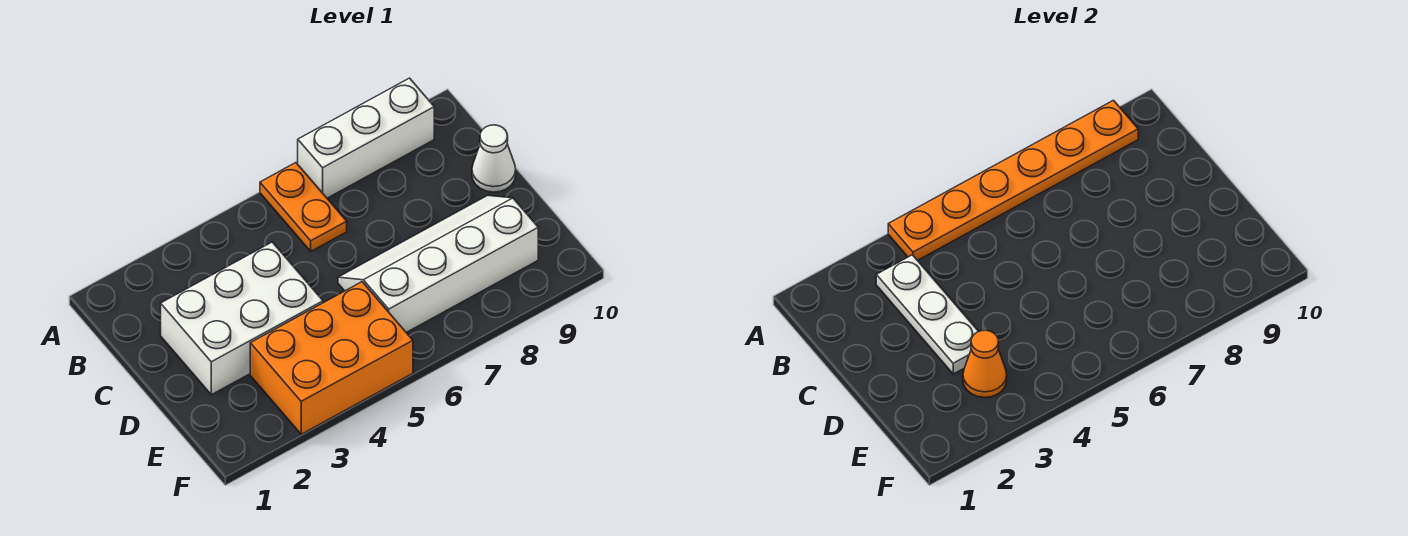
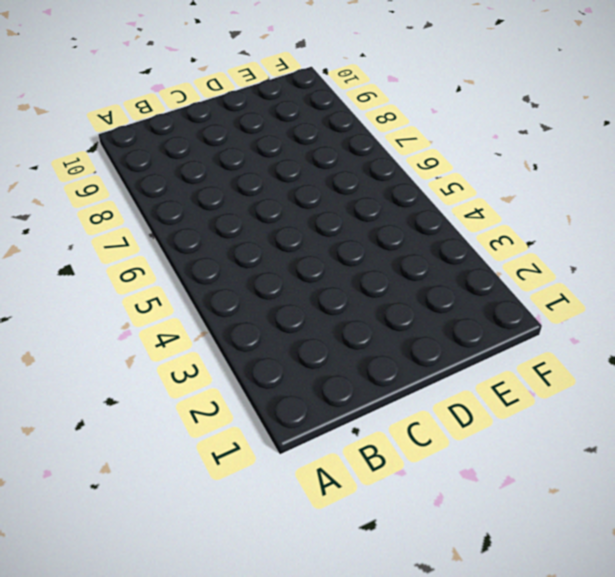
none -> orange plate A6:B6 level 1
none -> white brick A7:A9 level 1

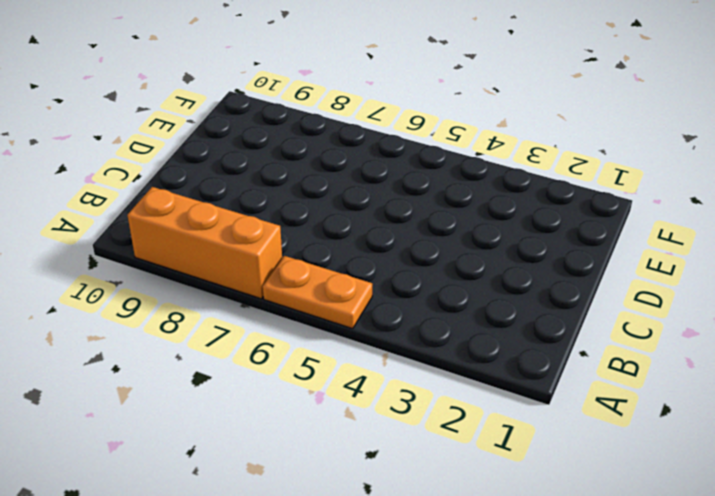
orange plate A5:A6 level 1 -> orange plate A6:B6 level 1
orange brick A7:A9 level 1 -> white brick A7:A9 level 1
none -> white brick C2:D4 level 1
none -> white cone C10 level 1

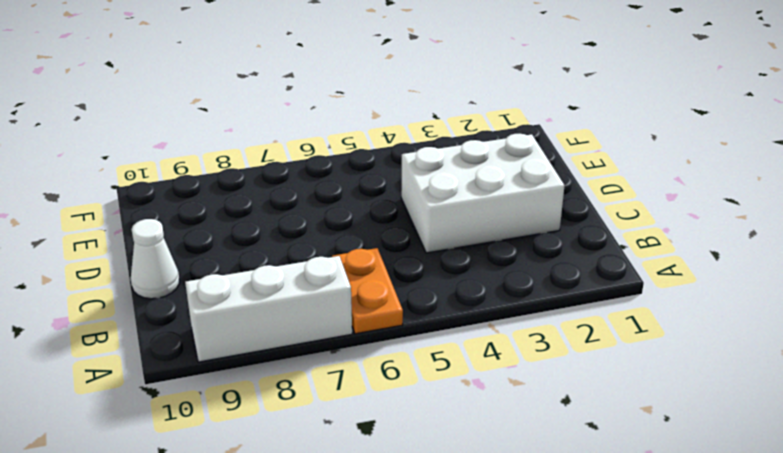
none -> white slope D6:E9 level 1 top E
none -> orange brick E3:F5 level 1

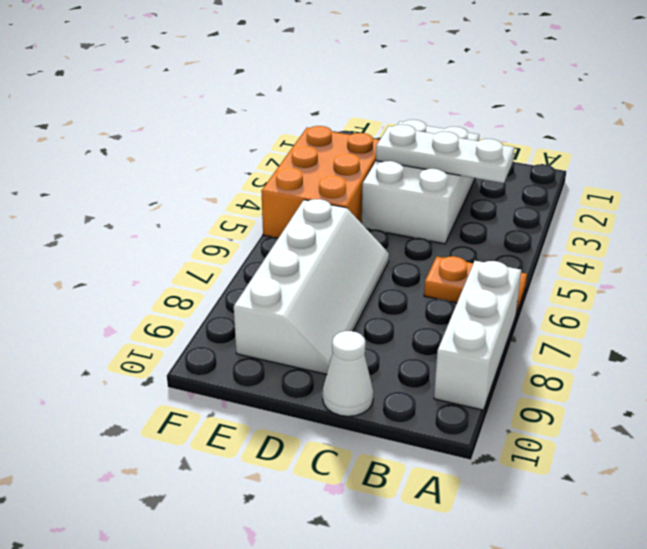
none -> orange plate A4:A9 level 2
none -> orange cone E3 level 2

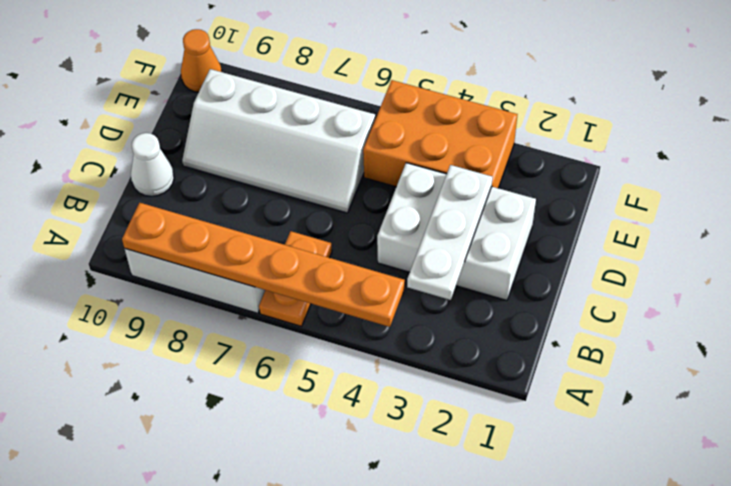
orange cone F10 level 1 -> orange cone E3 level 2

